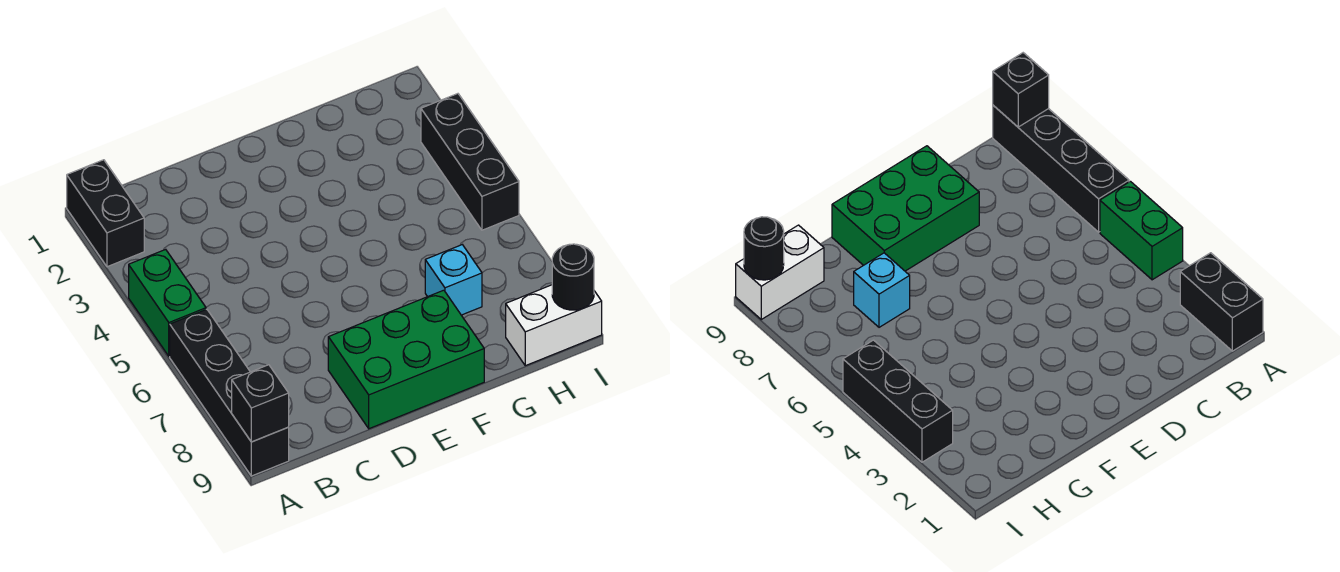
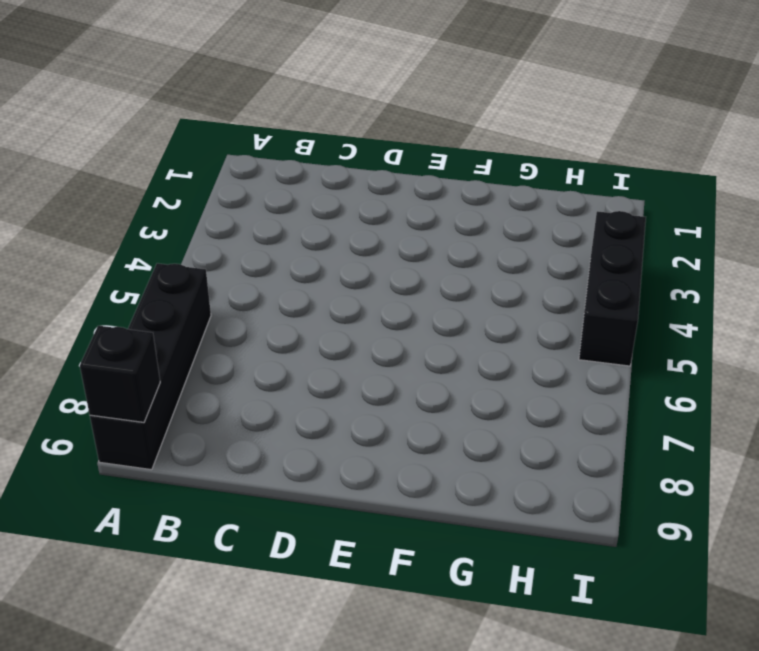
none -> black brick A1:A2 level 1
none -> green brick A4:A5 level 1

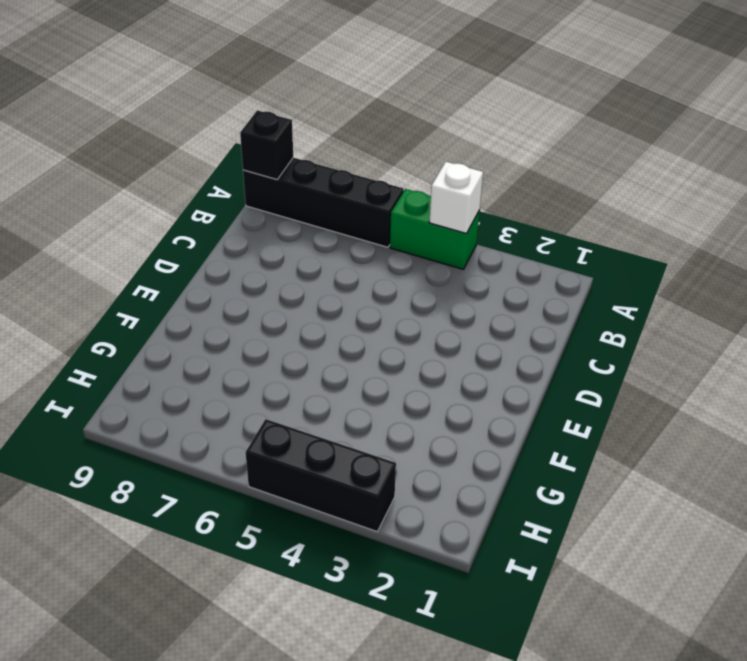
white brick A4 level 2 -> none
none -> black brick A1:A2 level 1
none -> green brick D8:F9 level 1

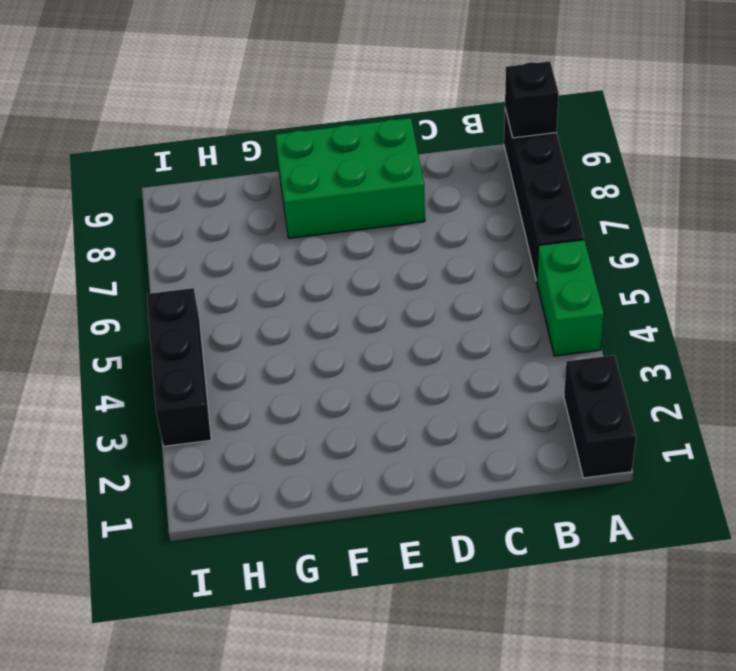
none -> cyan brick G7 level 1
none -> white brick H9:I9 level 1

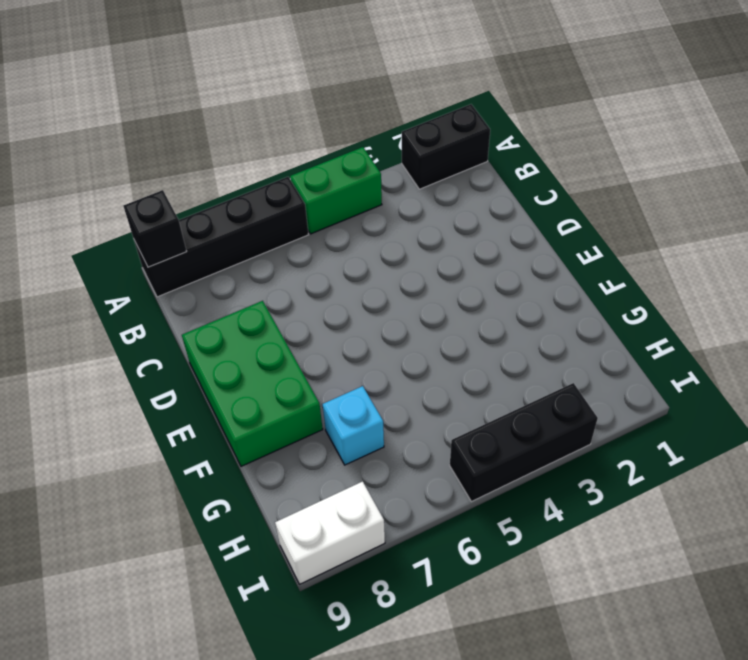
white brick I8:I9 level 1 -> white brick H9:I9 level 1
none -> black round brick I9 level 2

